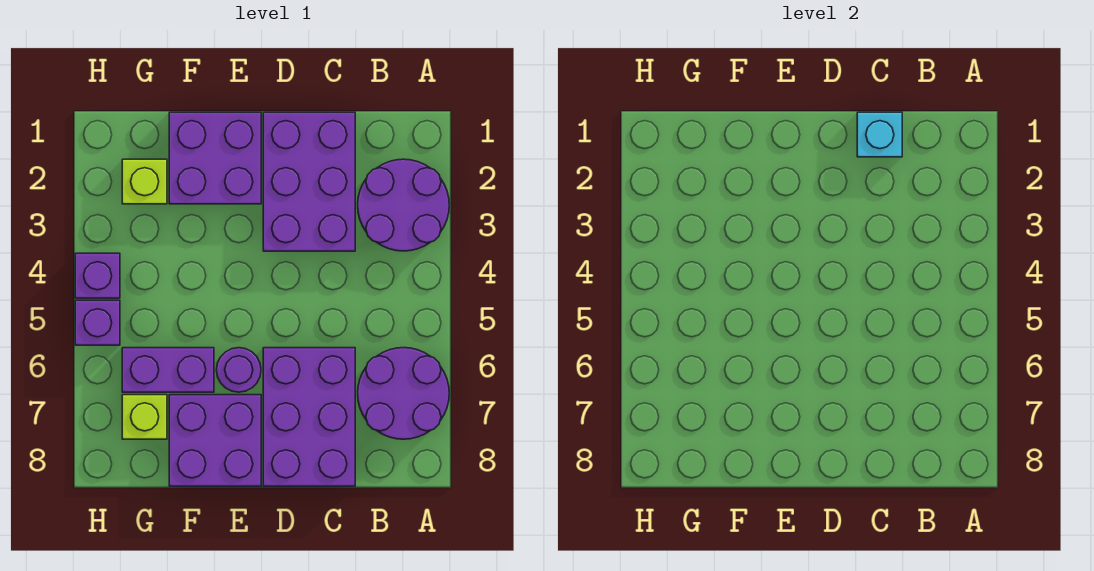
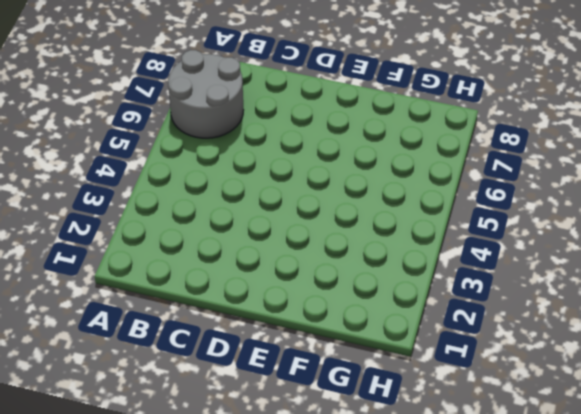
grey round brick A6:B7 level 1 -> purple round brick A6:B7 level 1
none -> purple round brick A2:B3 level 1
none -> purple brick C1:D3 level 1
none -> purple brick C6:D8 level 1

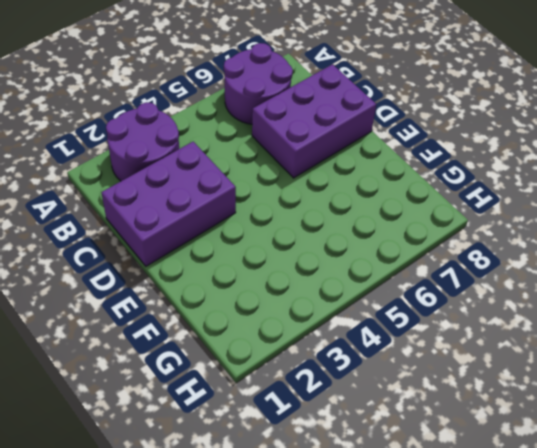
none -> purple brick E1:F2 level 1
none -> purple round brick E6 level 1
none -> purple brick E7:F8 level 1

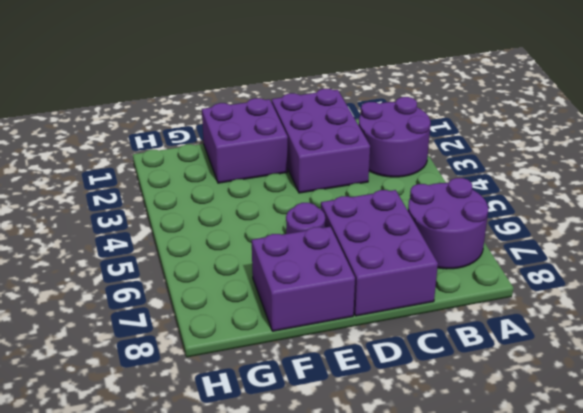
none -> purple brick F6:G6 level 1
none -> lime brick G2 level 1
none -> lime brick G7 level 1

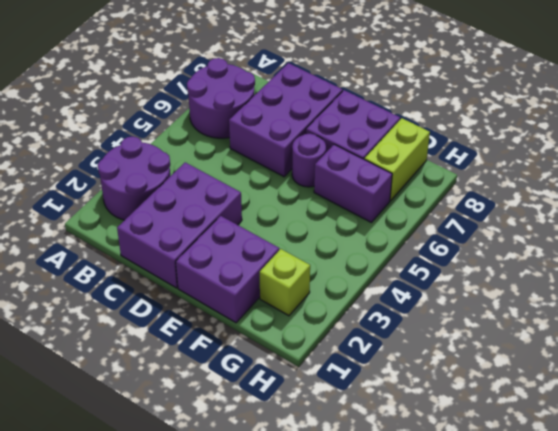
lime brick G7:G8 level 1 -> lime brick G7 level 1
none -> purple brick H4 level 1
none -> purple brick H5 level 1
none -> cyan brick C1 level 2

